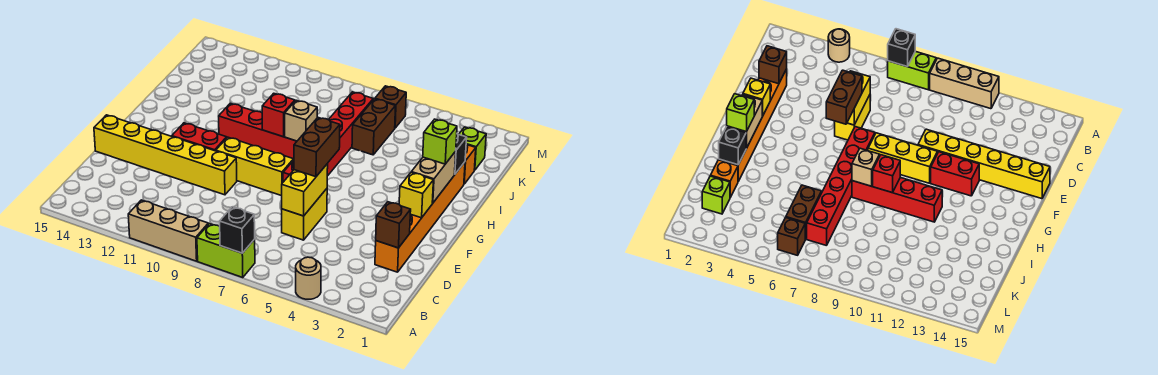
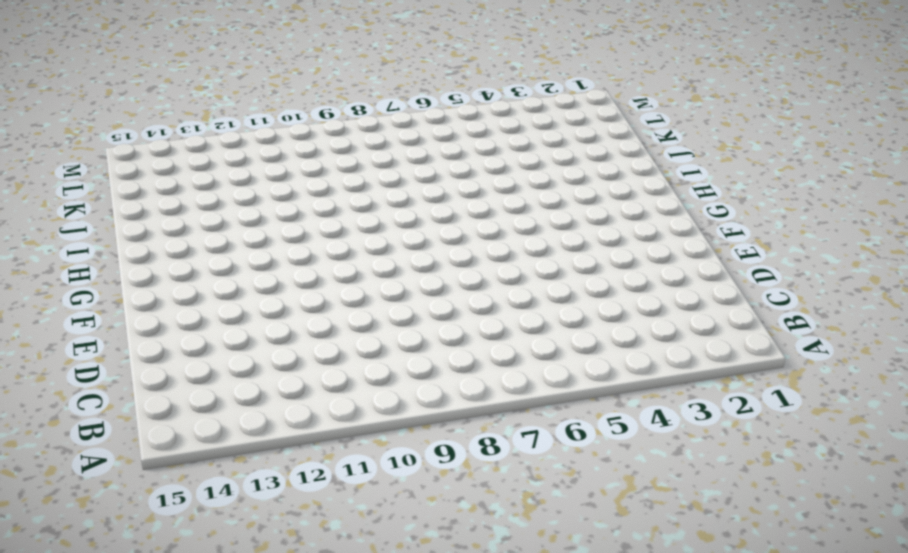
none -> tan round brick A4 level 1
none -> lime brick A7:A8 level 1
none -> tan brick A9:A11 level 1

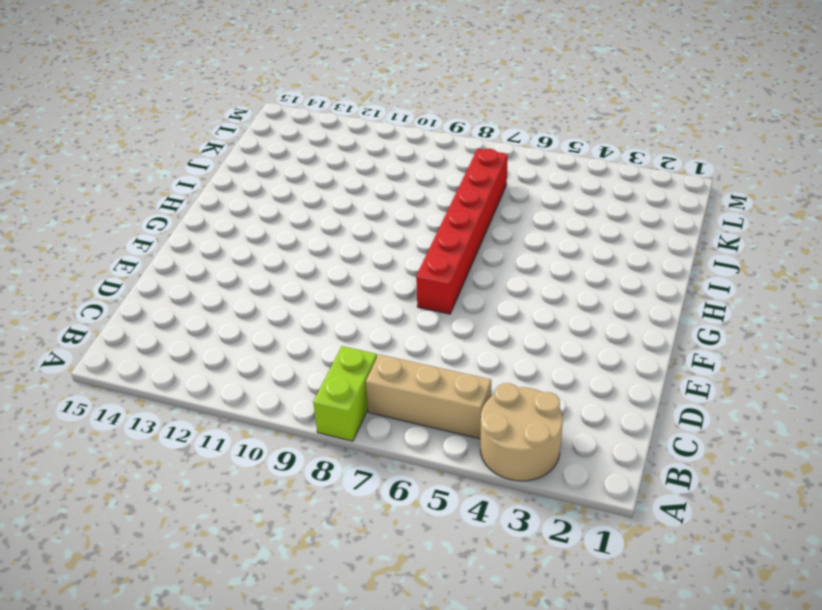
tan round brick A3:B4 level 1 -> tan round brick A4 level 1
lime brick A8:B8 level 1 -> lime brick A7:A8 level 1
tan brick B5:B7 level 1 -> tan brick A9:A11 level 1
none -> orange brick D2:I2 level 1
none -> yellow brick D6:E6 level 1
none -> yellow brick E10:E15 level 1

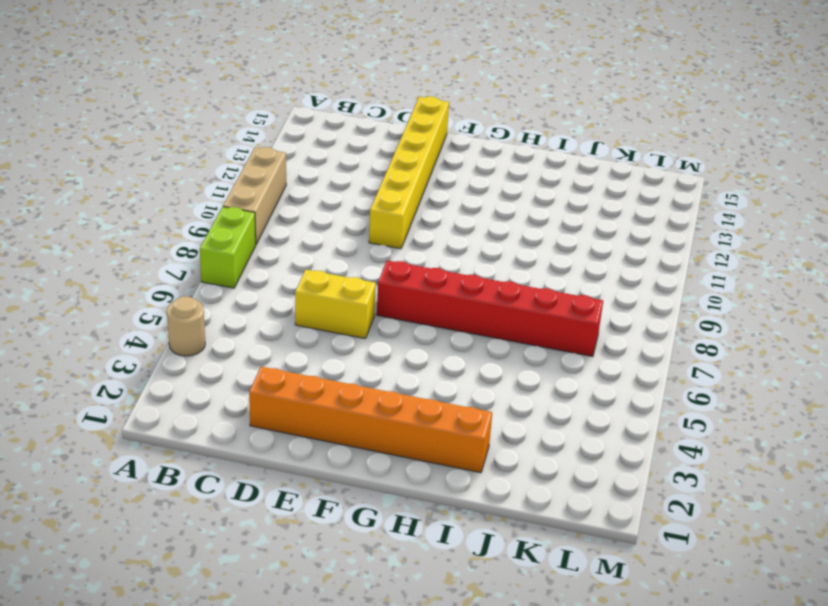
none -> yellow brick F8:F10 level 1
none -> red brick F11:F12 level 1
none -> red brick H8:H11 level 1

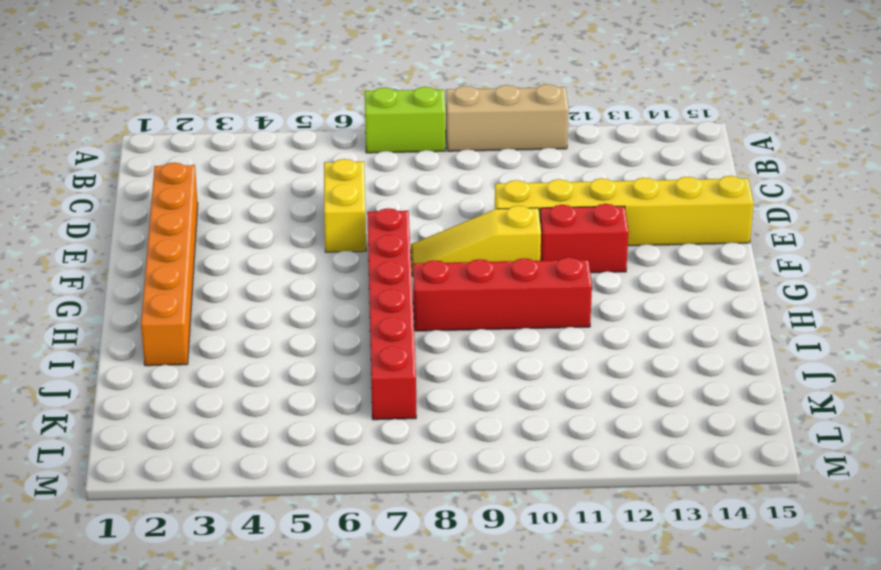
yellow slope F8:F10 level 1 top 10 -> yellow brick F8:F10 level 1
none -> tan round brick A4 level 1
none -> orange brick J2 level 1
none -> brown brick J6:K6 level 1

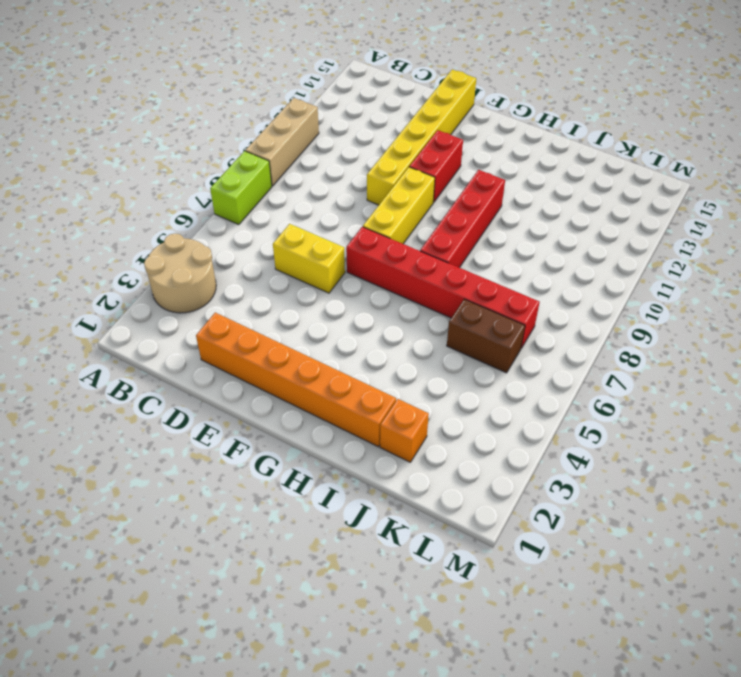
tan round brick A3:B4 level 1 -> tan round brick A4 level 1
none -> lime brick K2 level 1
none -> brown brick L6 level 1
none -> black brick A7 level 2

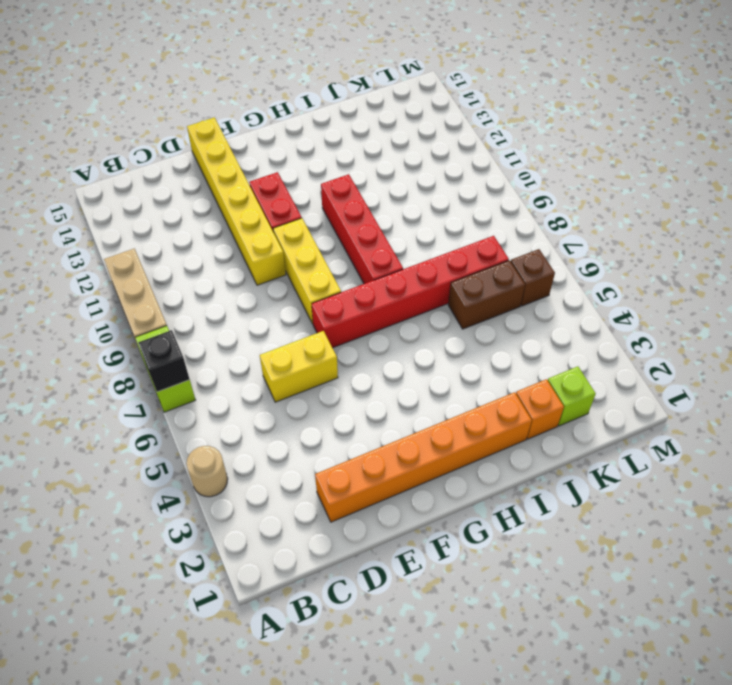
none -> brown brick D2 level 2
none -> yellow brick D6:E6 level 2
none -> yellow brick F2 level 2

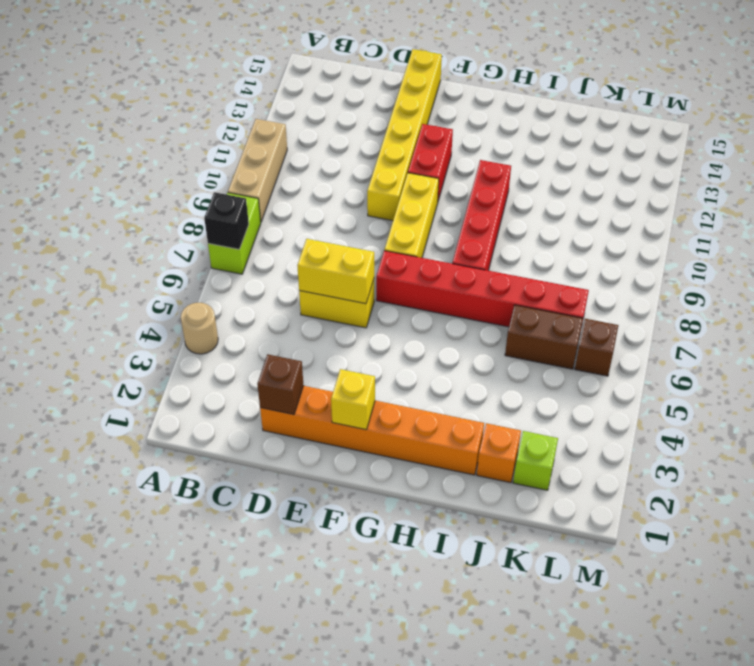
none -> tan brick G2:H2 level 2
none -> tan brick H8 level 2
none -> red brick H9 level 2

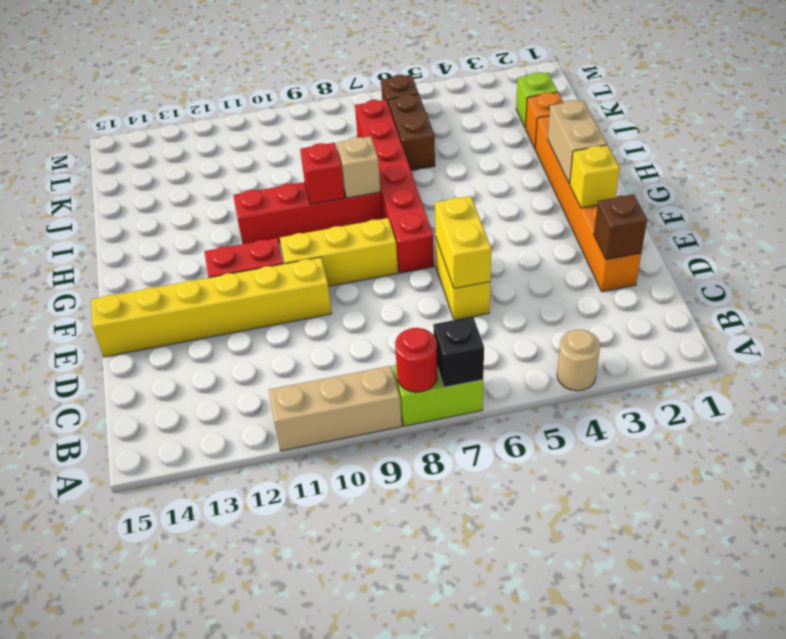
red round brick A8 level 2 -> none
none -> black brick I2 level 2
none -> brown brick E6:F6 level 3
none -> lime brick H2 level 3

